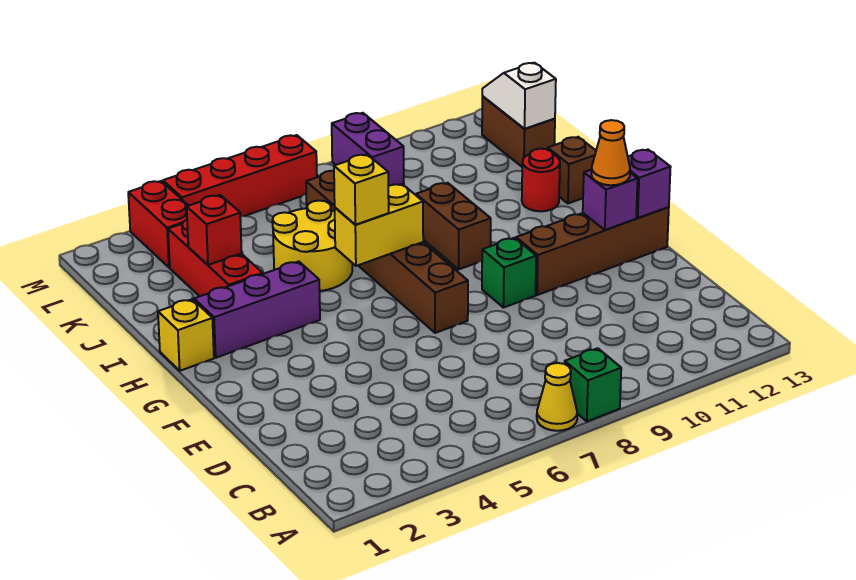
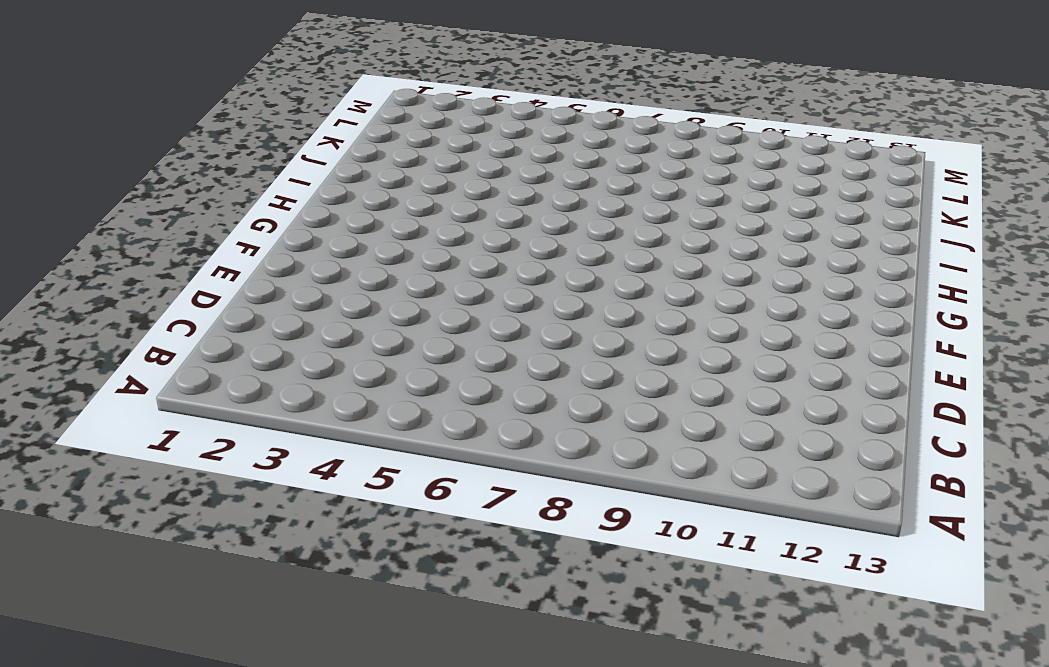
none -> yellow cone A7 level 1
none -> green brick A8 level 1
none -> brown brick F7:K7 level 1

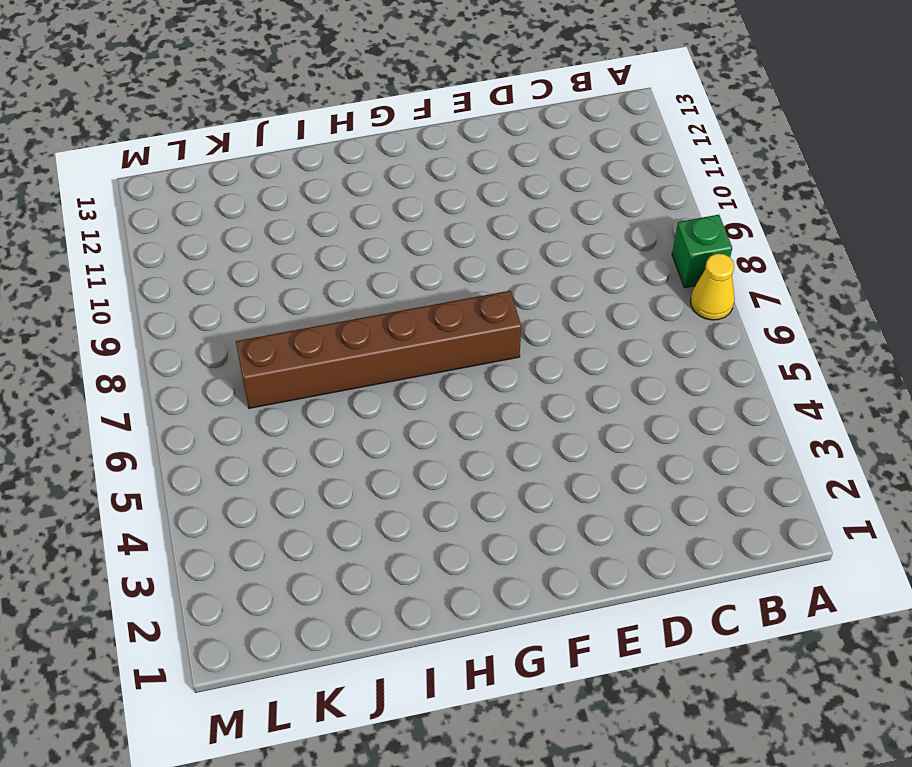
none -> green brick F9 level 1
none -> brown brick F10:F13 level 1
none -> yellow brick H1 level 1

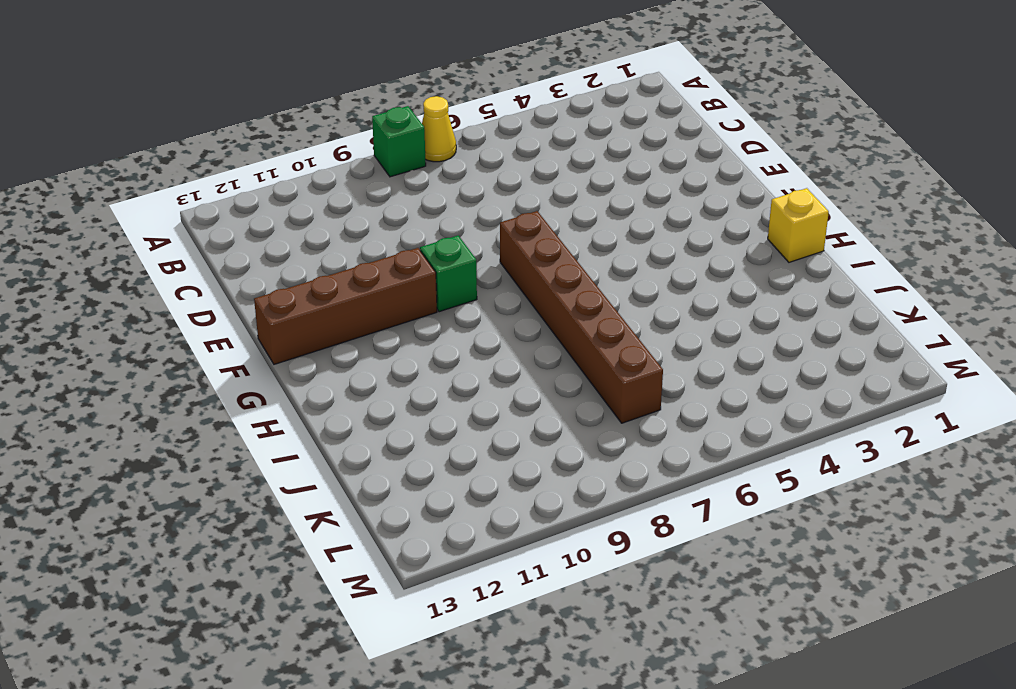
none -> purple brick H2:H4 level 1
none -> brown brick H9:I9 level 1
none -> red brick I3:K3 level 1

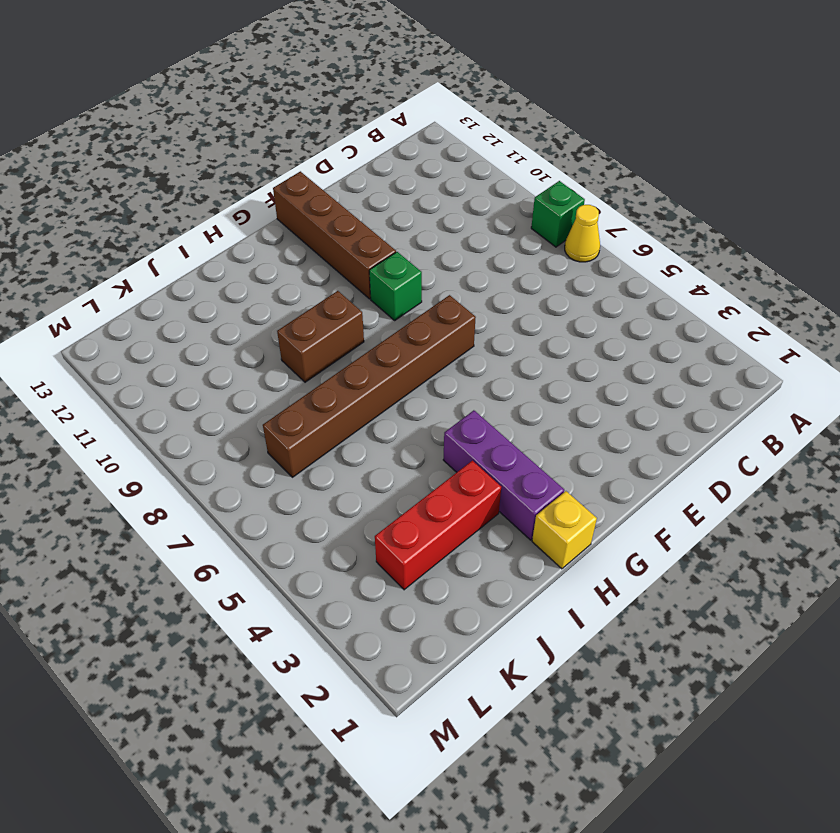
none -> yellow round brick I5:J6 level 1
none -> red round brick I12 level 1
none -> brown brick I13 level 1

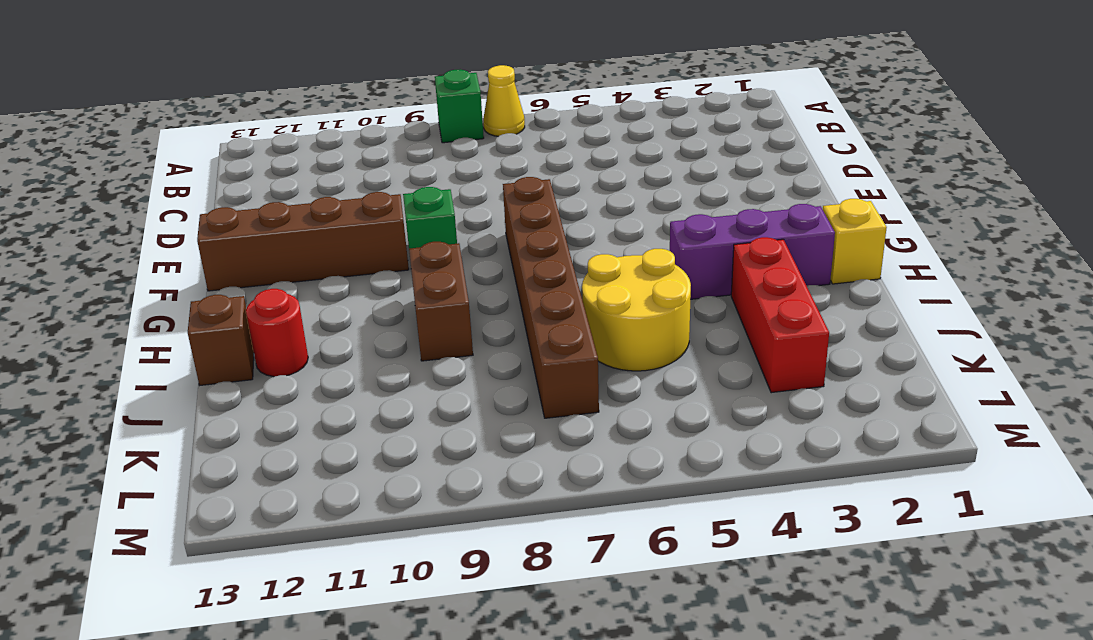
none -> brown brick K13:L13 level 1
none -> red brick L3:M3 level 1
none -> purple brick L9:M9 level 1

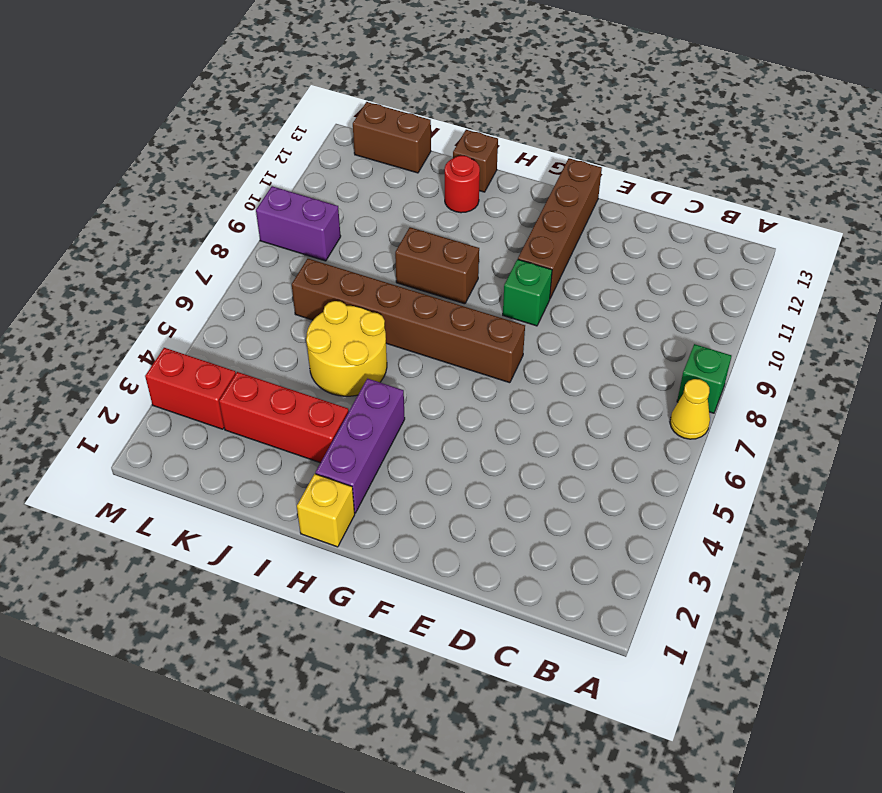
none -> red brick M4:M7 level 1
none -> purple brick F12 level 2
none -> purple brick F13 level 2

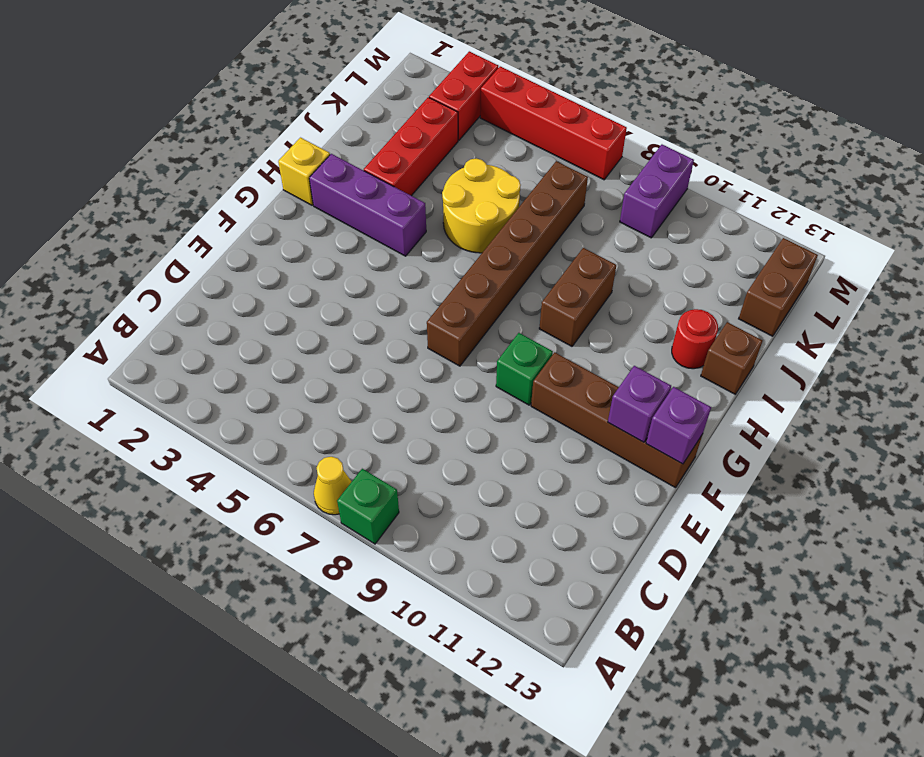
none -> yellow brick H6:H7 level 2
none -> red brick J3 level 2
none -> white slope K13:L13 level 2 top K

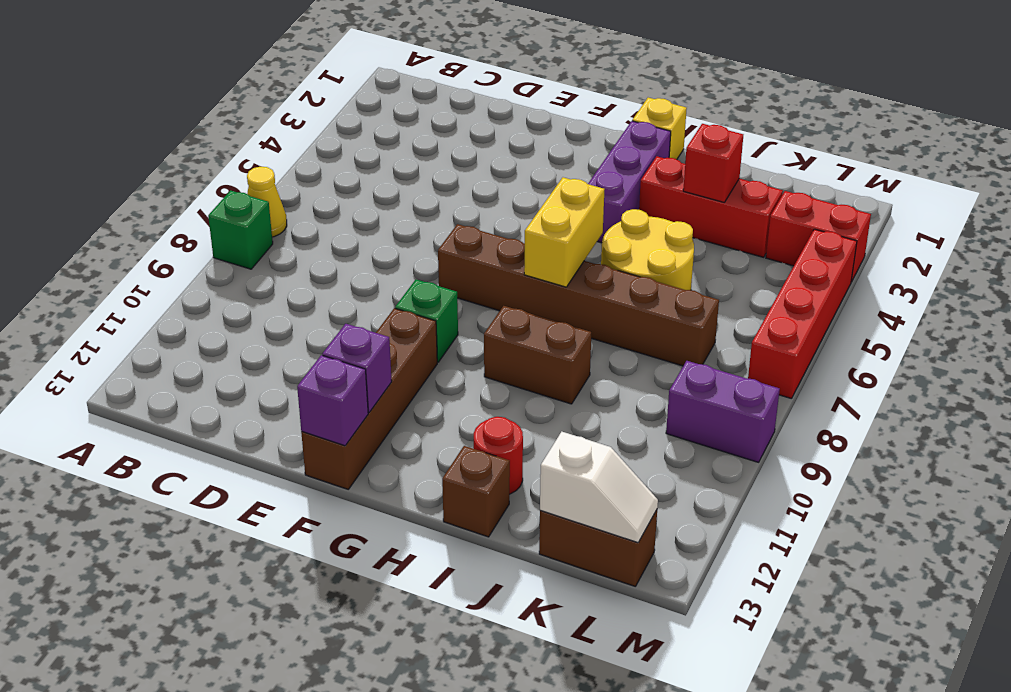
none -> orange cone F12 level 3
none -> yellow brick H6 level 3

